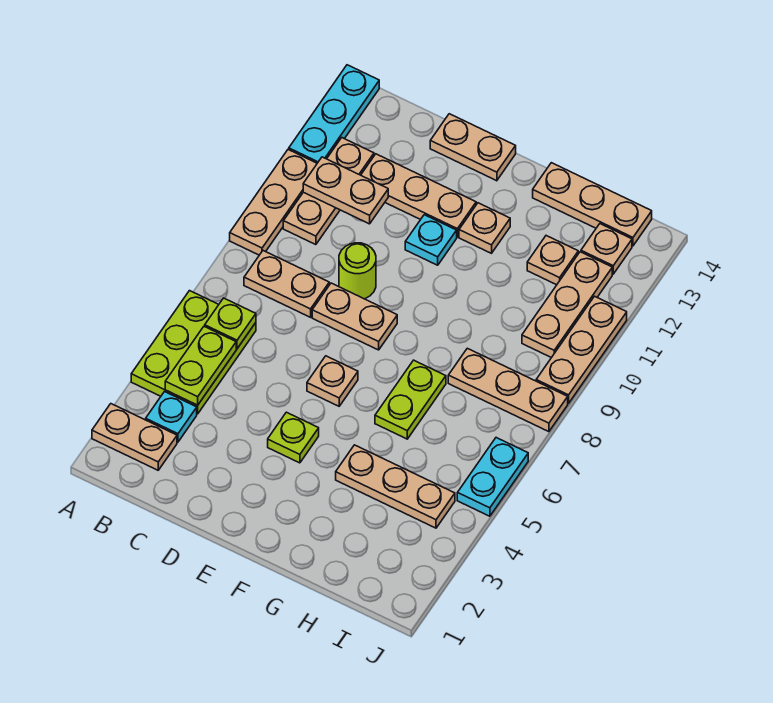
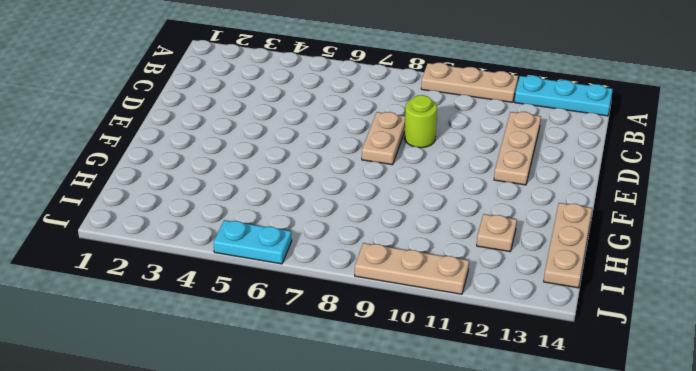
none -> tan plate A2:B2 level 1
none -> lime plate A4:B6 level 1
none -> cyan plate B3 level 1

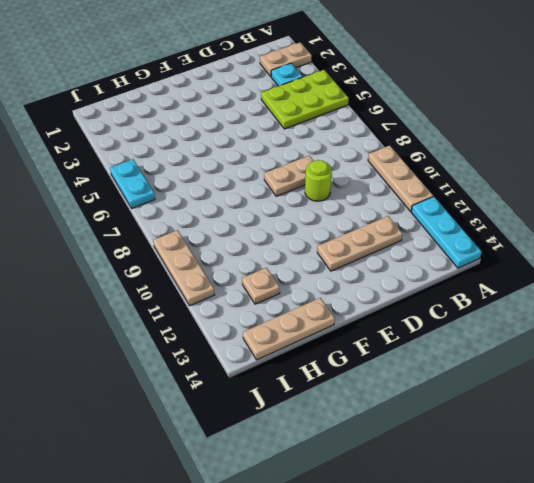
lime plate A4:C5 level 1 -> lime plate A4:B6 level 1
none -> tan plate B8:C8 level 1
none -> tan plate B10:B12 level 1
none -> tan plate D14:E14 level 1

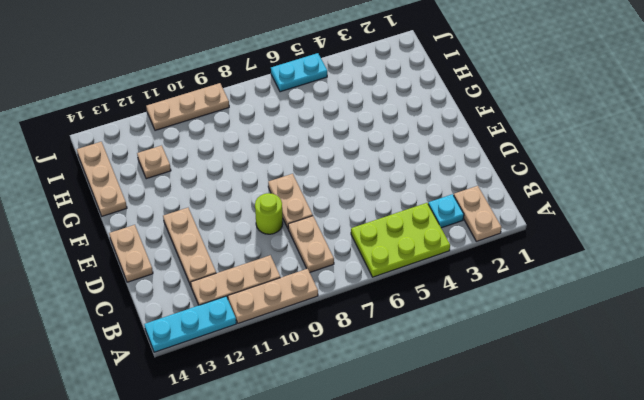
none -> lime plate E4 level 1
none -> tan plate E6 level 1
none -> cyan plate E11 level 1

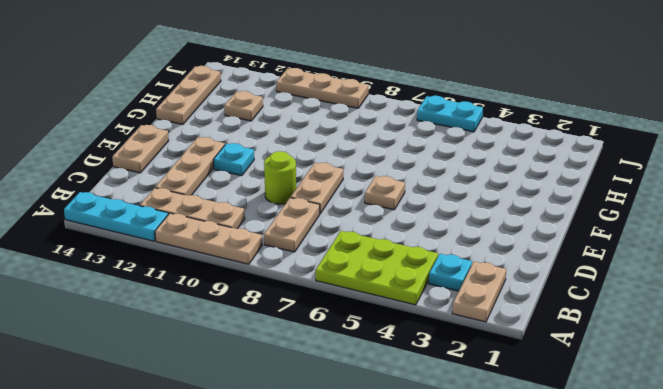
none -> lime plate E4 level 1
none -> tan plate F12 level 1
none -> tan plate G4:I4 level 1

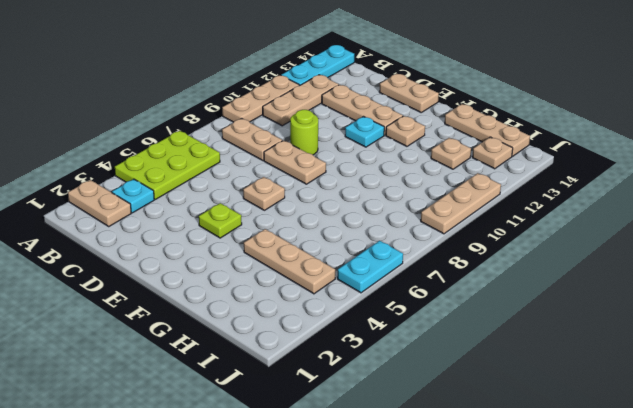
none -> lime plate G6:G7 level 1
none -> tan plate H8:J8 level 1
none -> tan plate I10:I12 level 1

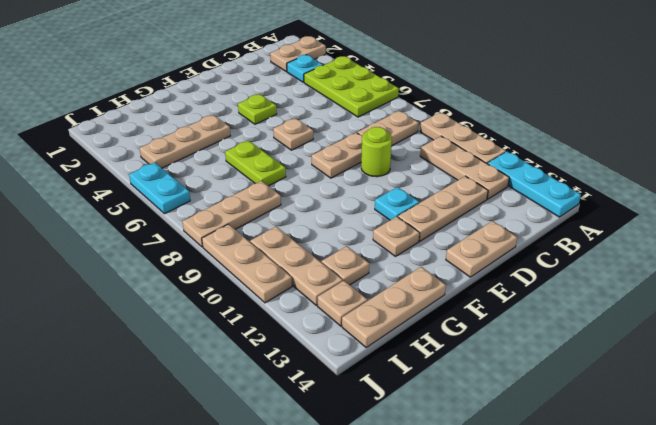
none -> lime plate B4:B5 level 2
none -> lime plate B6 level 2
none -> tan plate B11:C11 level 2

